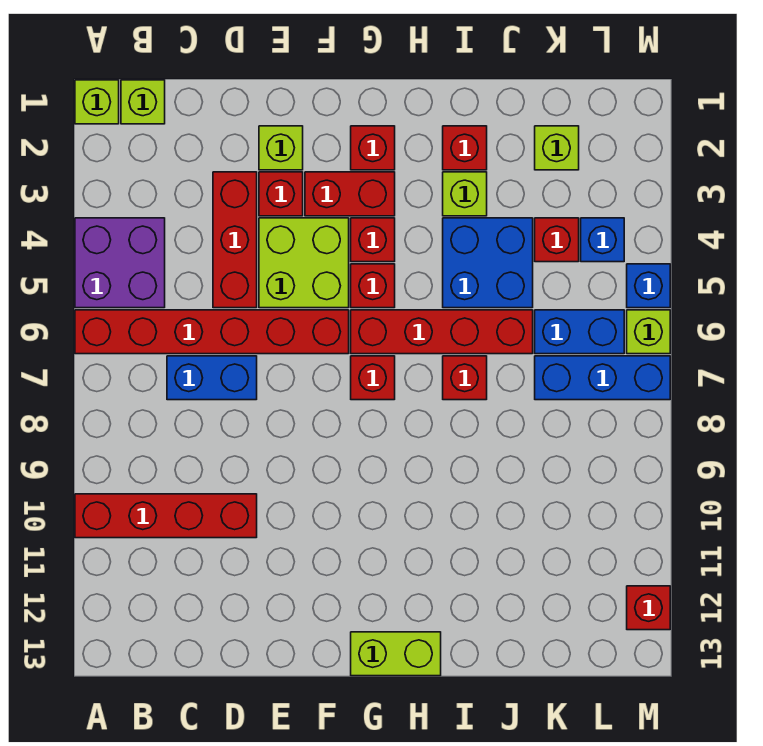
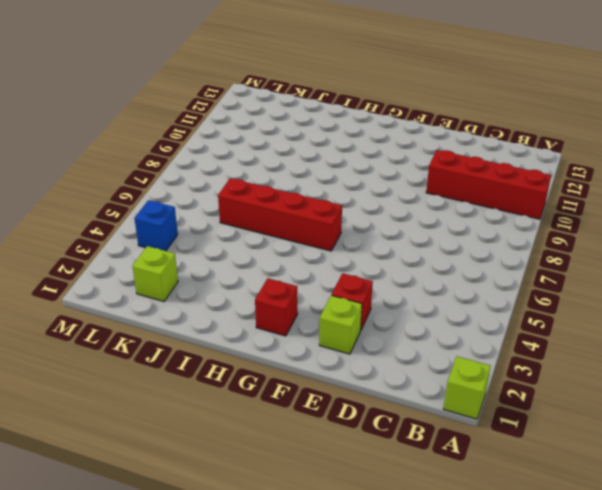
none -> purple brick A4:B5 level 1
none -> red brick A6:F6 level 1
none -> lime brick B1 level 1

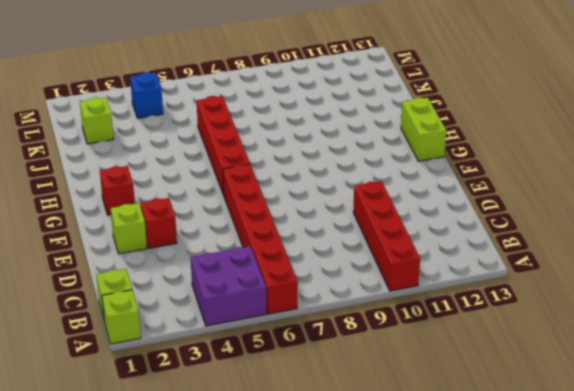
none -> blue brick C7:D7 level 1
none -> red brick D3:D5 level 1
none -> lime brick E4:F5 level 1

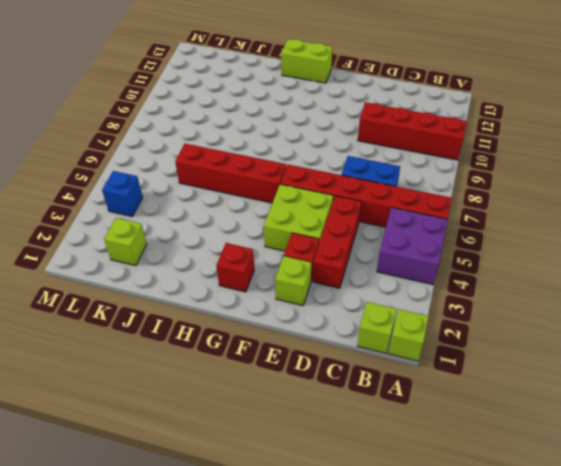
none -> red brick F3:G3 level 1
none -> red brick G4 level 1
none -> red brick G5 level 1

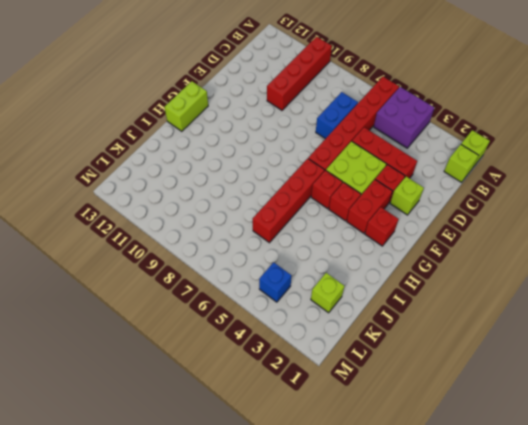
none -> red brick G7 level 1
none -> red brick I2 level 1
none -> lime brick I3 level 1

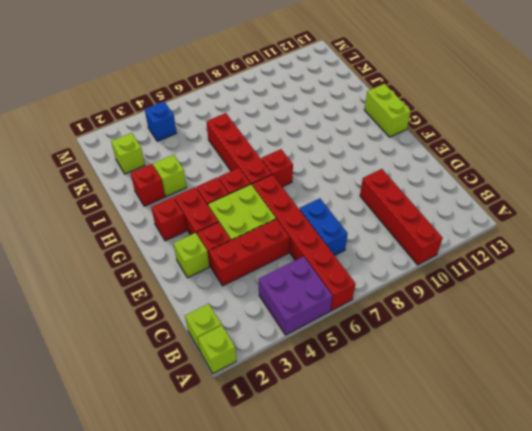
none -> blue brick I4:J5 level 1
none -> red brick I7 level 1
none -> red brick K4 level 1

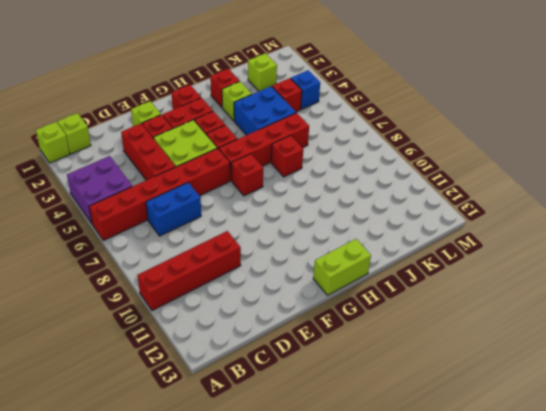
none -> blue brick K6:L6 level 1
none -> blue brick K7:M7 level 1
none -> blue brick M5 level 1

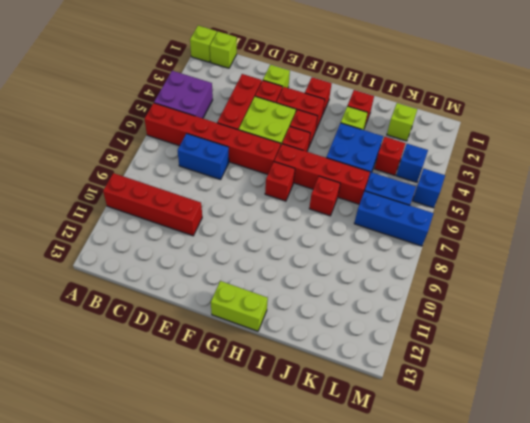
none -> lime brick M6 level 1
none -> red brick M12 level 1

